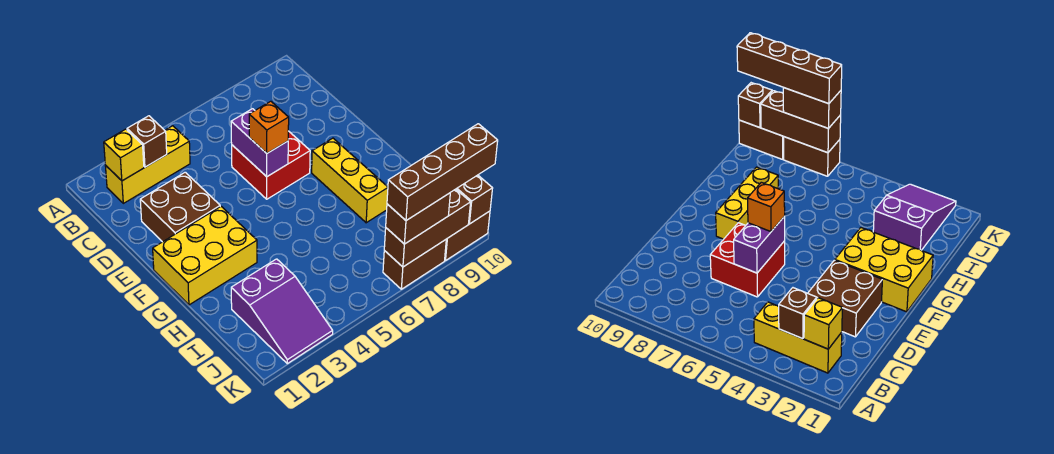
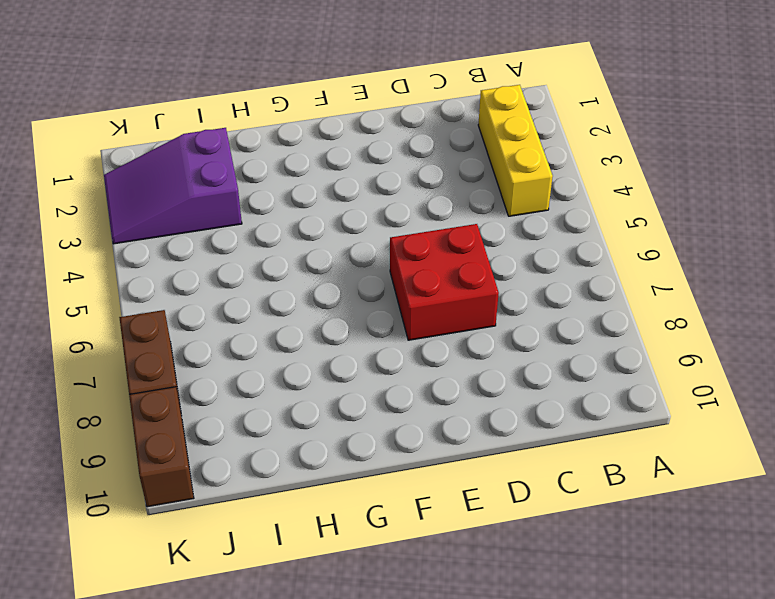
none -> brown brick D2:E3 level 1
none -> yellow brick F1:G3 level 1
none -> yellow brick F8:H8 level 1

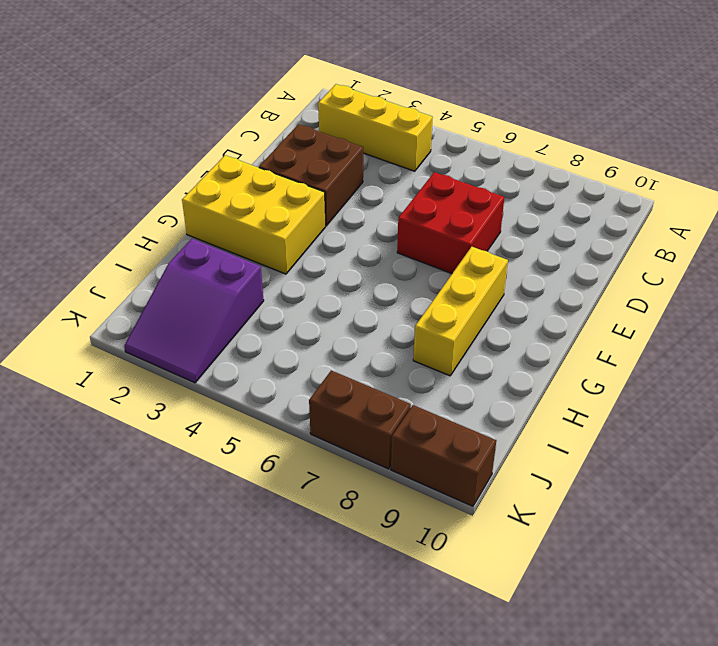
none -> yellow brick B2 level 2
none -> brown brick B3 level 2
none -> purple brick D6:E6 level 2

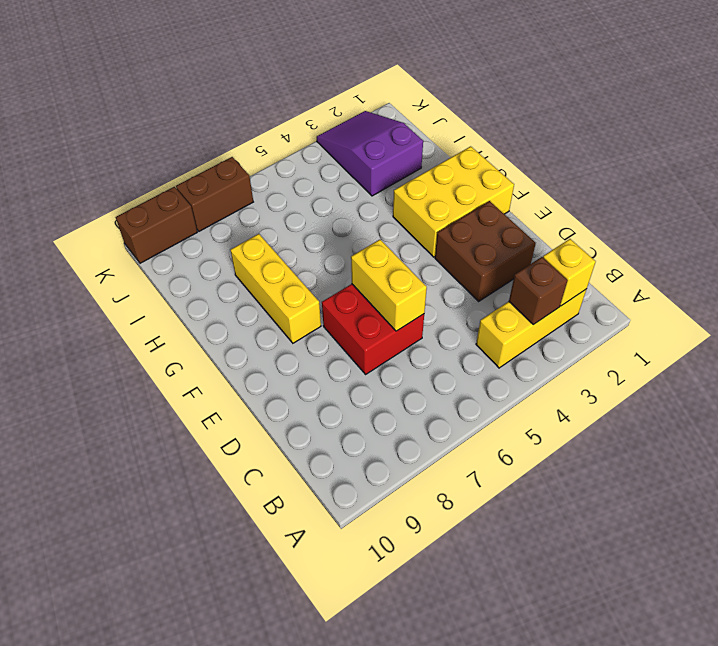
yellow brick D6:E6 level 2 -> purple brick D6:E6 level 2
none -> brown brick K7:K9 level 2
none -> brown brick K10 level 2
none -> orange brick E6 level 3

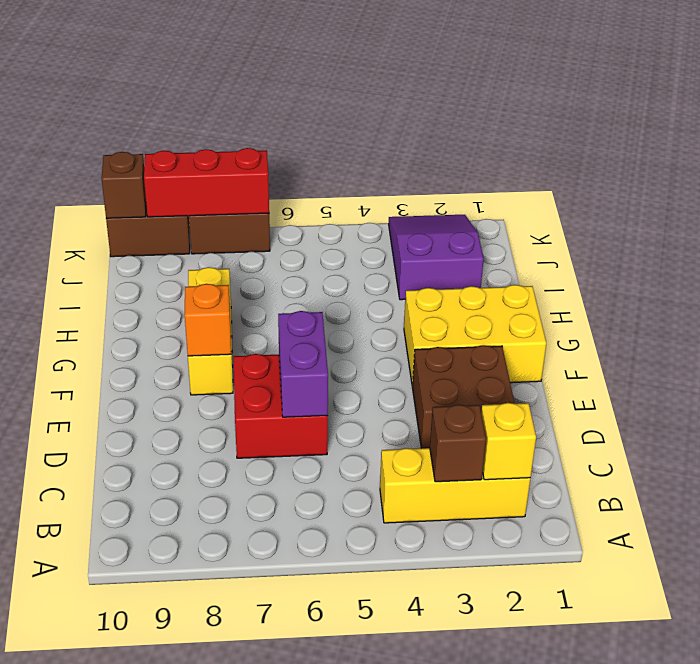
orange brick F8 level 2 -> orange brick E6 level 3
red brick K7:K9 level 2 -> brown brick K7:K9 level 2
none -> brown brick K7:K8 level 3
none -> brown brick K7:K10 level 4

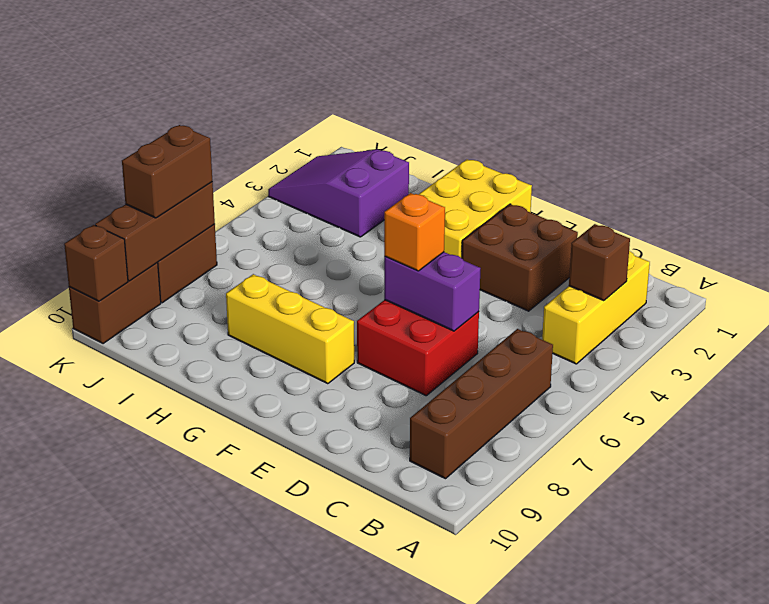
brown brick B6:B9 level 1 -> brown brick K7:K10 level 4
none -> yellow brick B2 level 2

